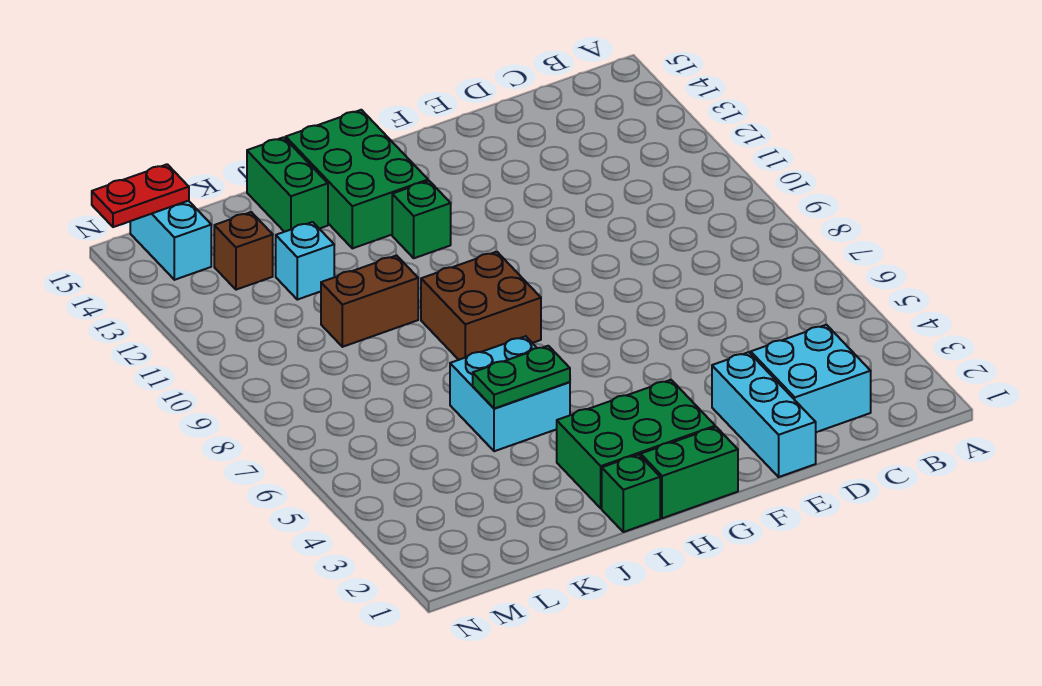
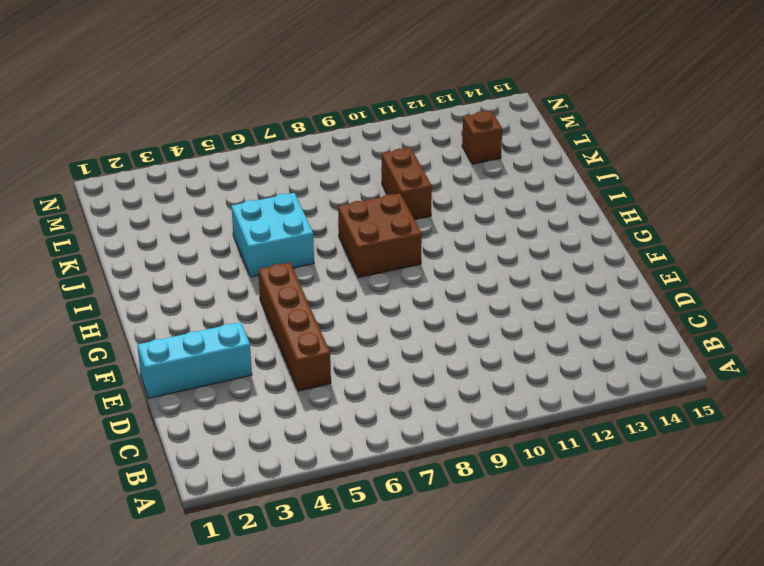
brown brick D5:G5 level 1 -> none
none -> cyan brick C2:D3 level 1
none -> green brick G1:H1 level 1
none -> green brick G2:I3 level 1

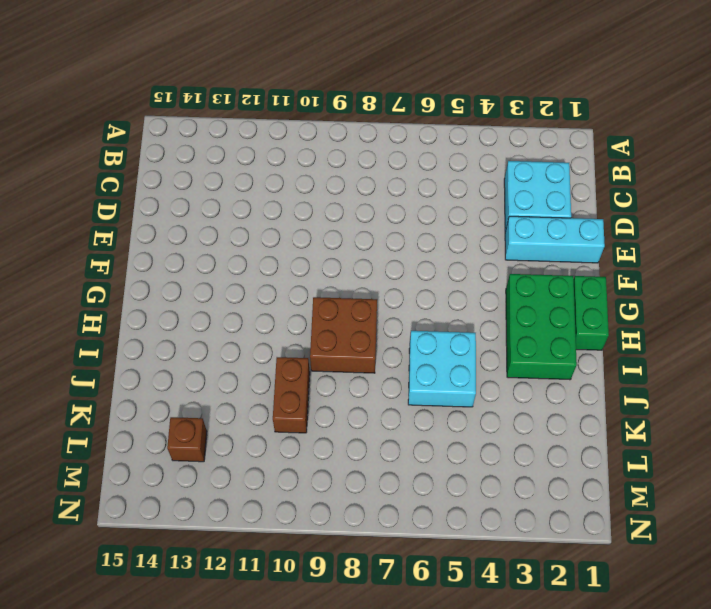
none -> green brick H12 level 1
none -> green brick H13:I15 level 1
none -> green brick I1 level 1

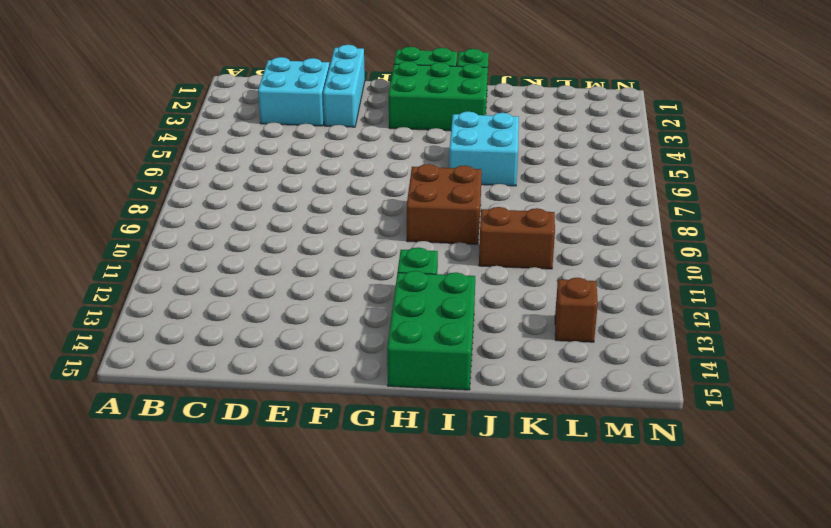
none -> green brick J14:J15 level 1
none -> cyan brick K12 level 1
none -> cyan brick M14:M15 level 1

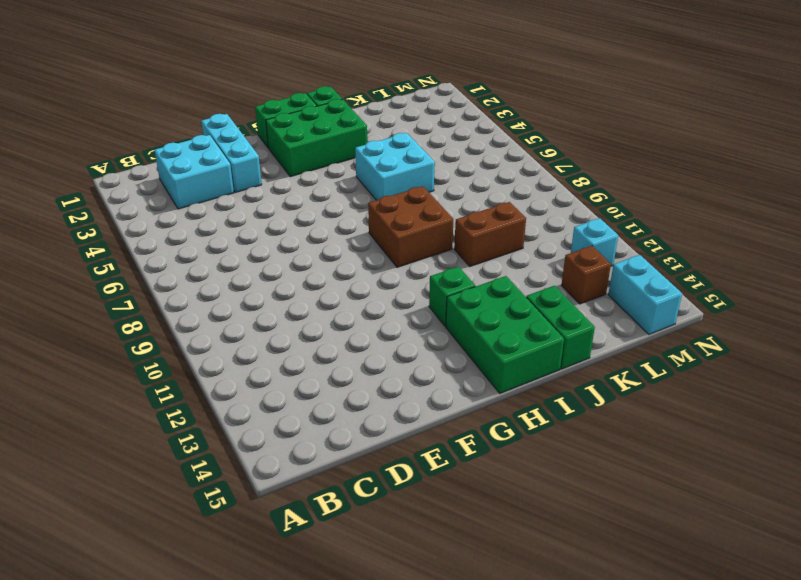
cyan brick M12 level 1 -> cyan brick K12 level 1
none -> green plate I5:J5 level 2
none -> red plate M15:N15 level 2

